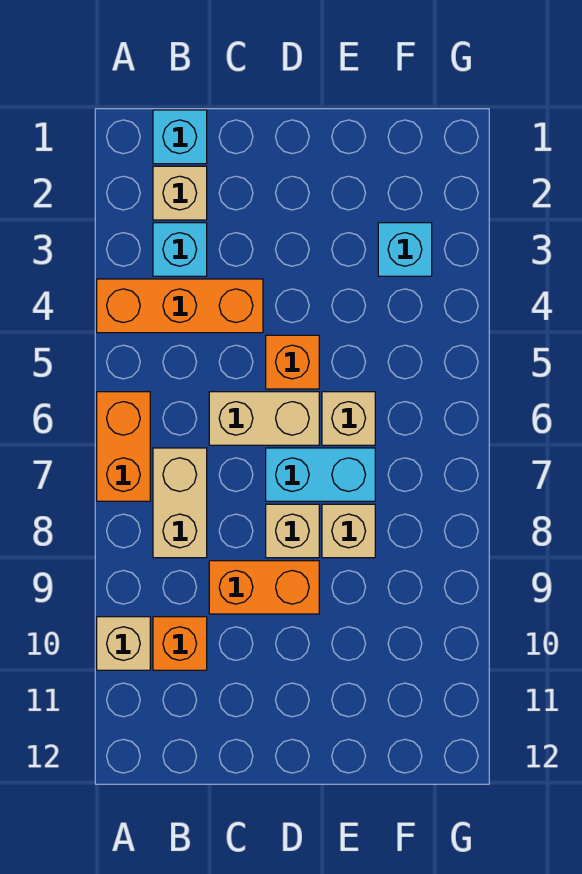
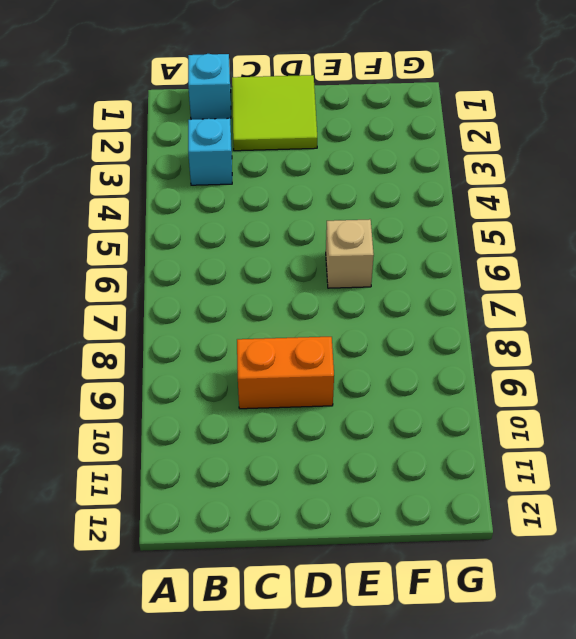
lime tile C1:D2 level 1 -> none
none -> orange brick A4:C4 level 1
none -> orange brick A6:A7 level 1
none -> tan brick A10 level 1

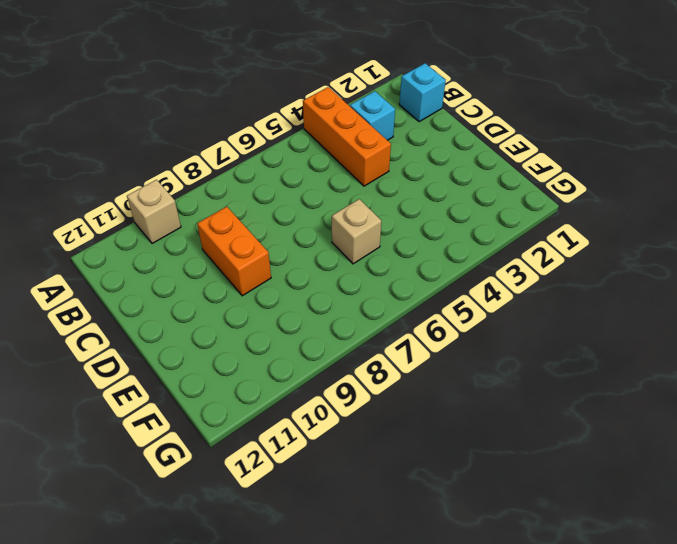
none -> orange brick A6:A7 level 1
none -> tan brick B2 level 1
none -> tan brick B7:B8 level 1

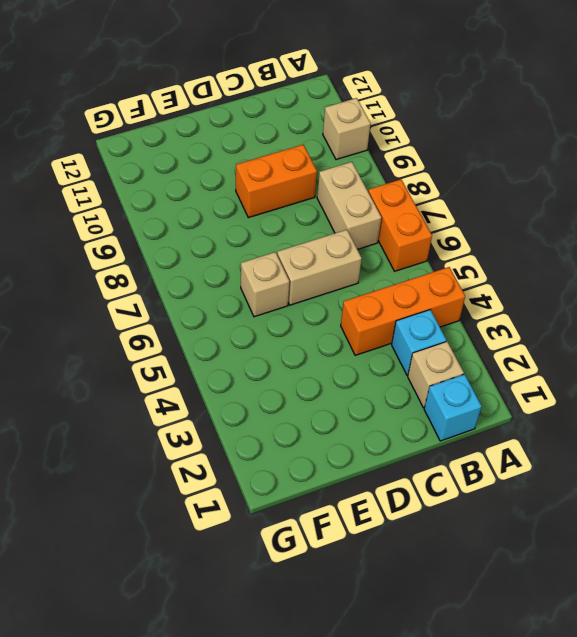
none -> orange brick B10 level 1
none -> orange brick D5 level 1
none -> cyan brick D7:E7 level 1

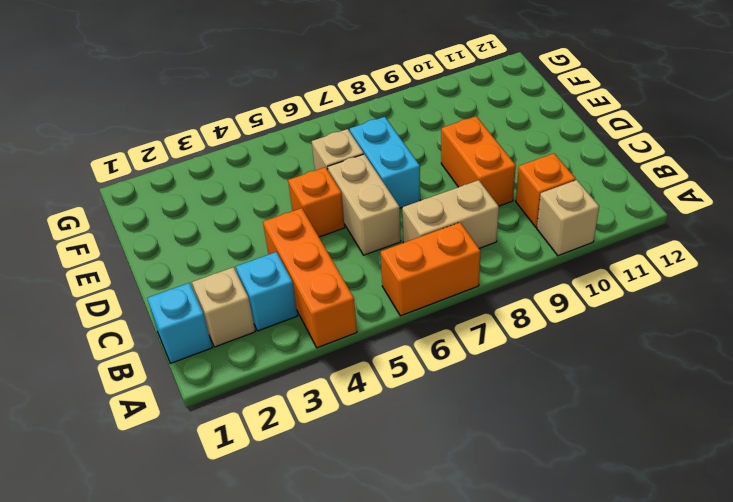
none -> tan brick D8 level 1
none -> tan brick E8 level 1
none -> cyan brick F3 level 1

